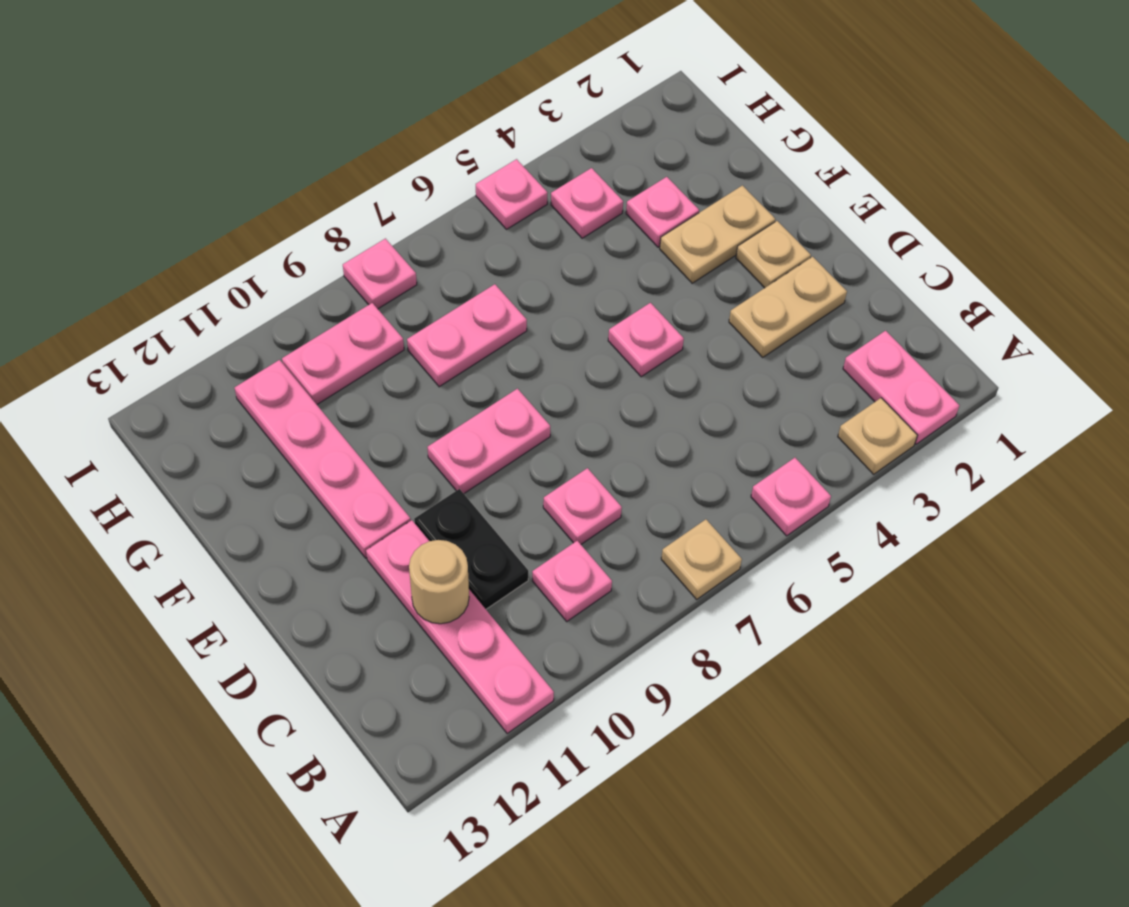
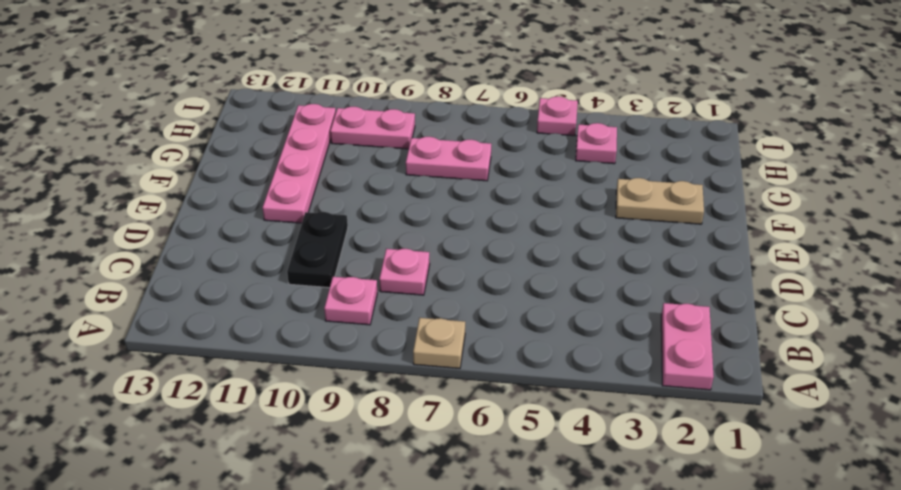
none -> tan plate A3 level 1
none -> pink plate A5 level 1
none -> pink plate A11:D11 level 1

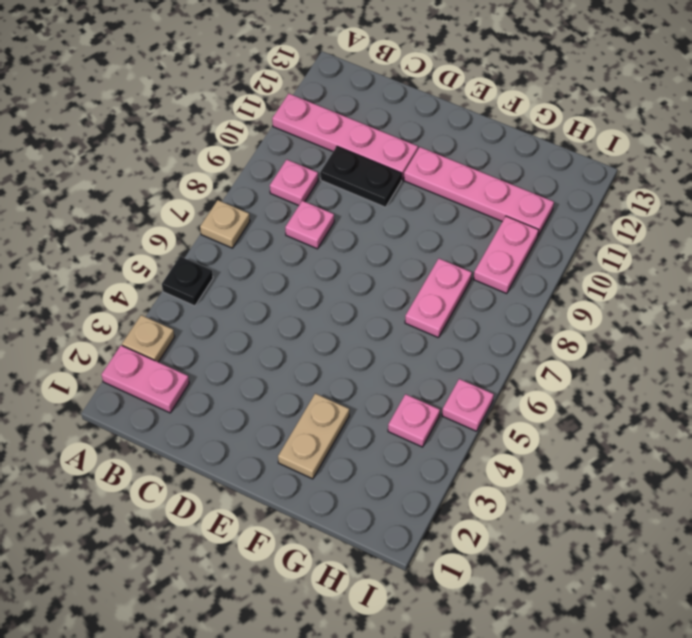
black plate A5 level 1 -> pink plate A5 level 1
none -> tan plate D2:D3 level 1
none -> tan plate E2 level 1
none -> pink plate E5 level 1

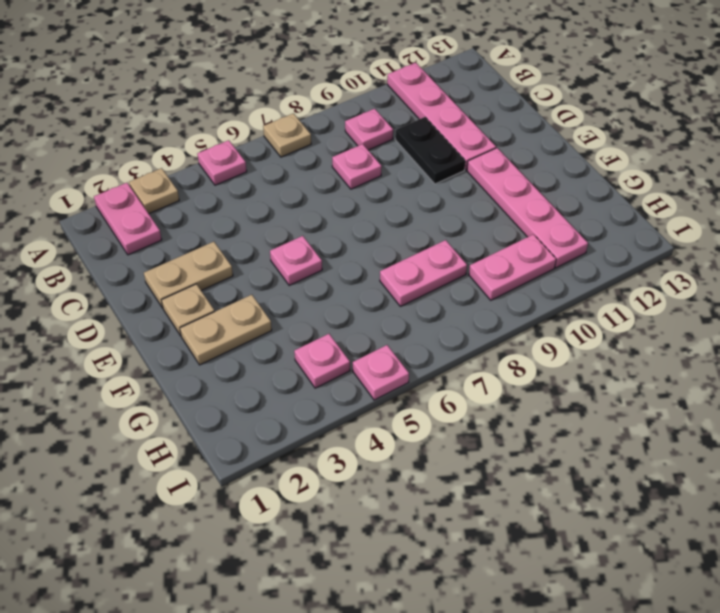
none -> pink plate E8:E9 level 1
none -> pink plate G3 level 1
none -> pink plate I8 level 1

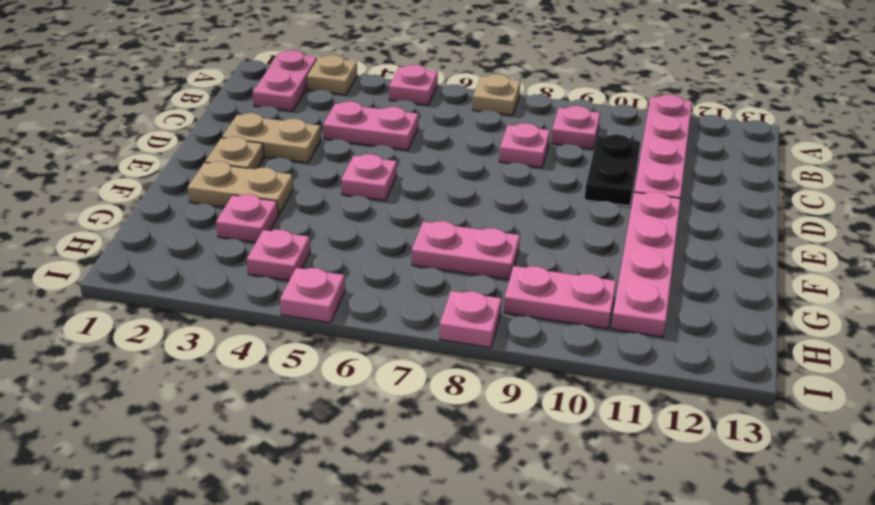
pink plate C4:C5 level 1 -> pink plate E8:E9 level 1
none -> tan round brick C11 level 2

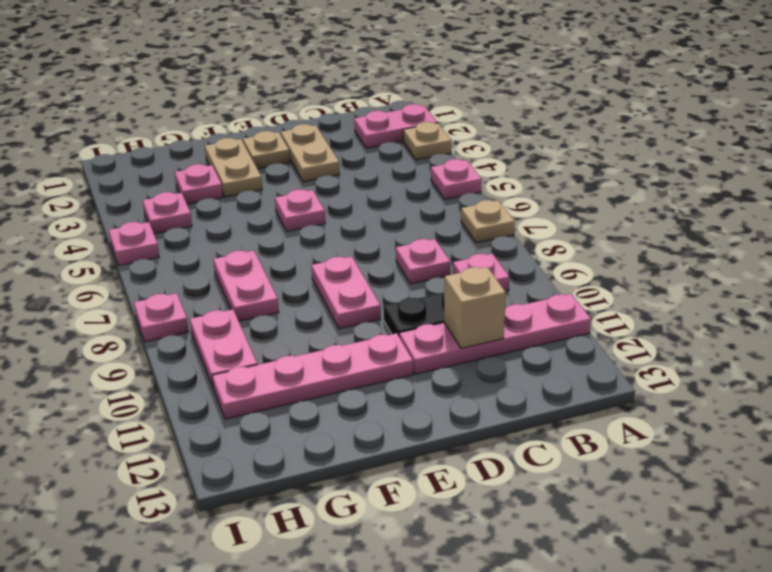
tan brick C11 level 2 -> tan round brick C11 level 2

